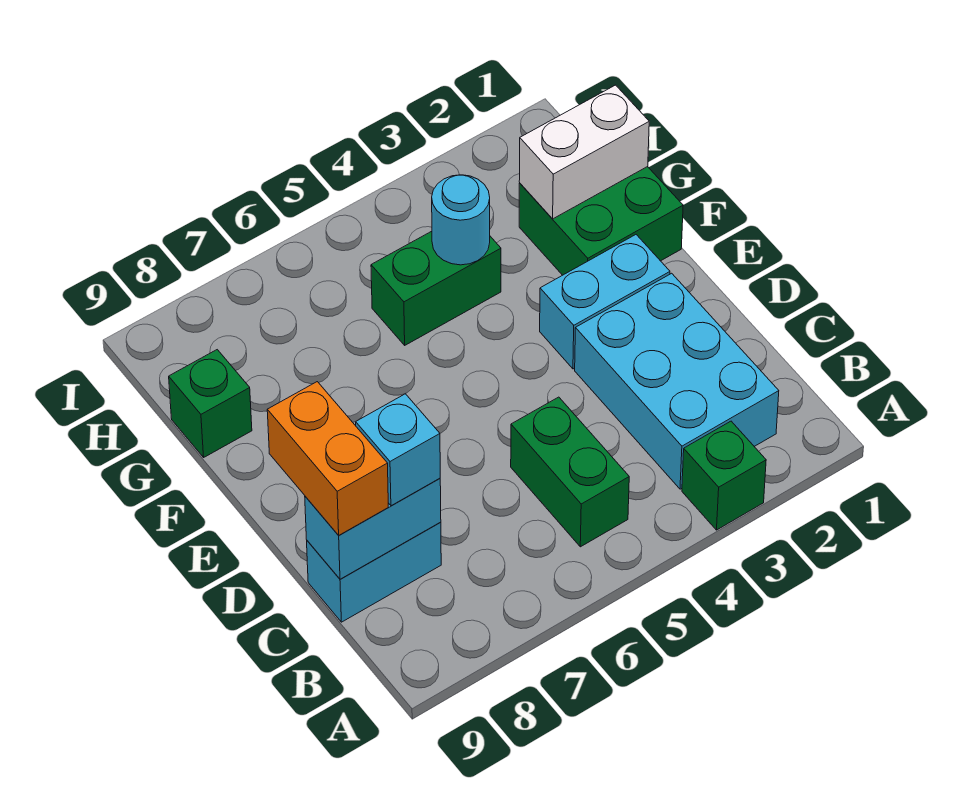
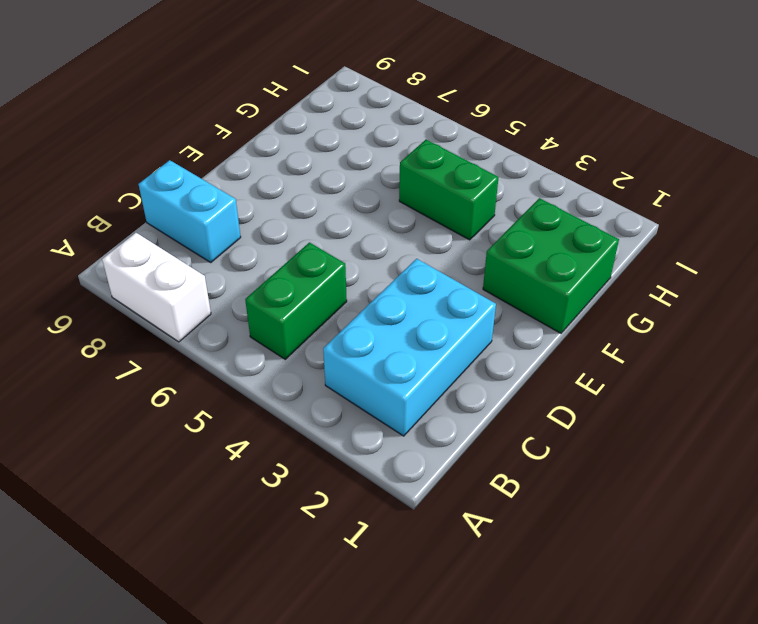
white brick A7:A8 level 1 -> white brick G1:G2 level 2
none -> green brick A3 level 1
none -> cyan brick E2:E3 level 1
none -> green brick G9 level 1

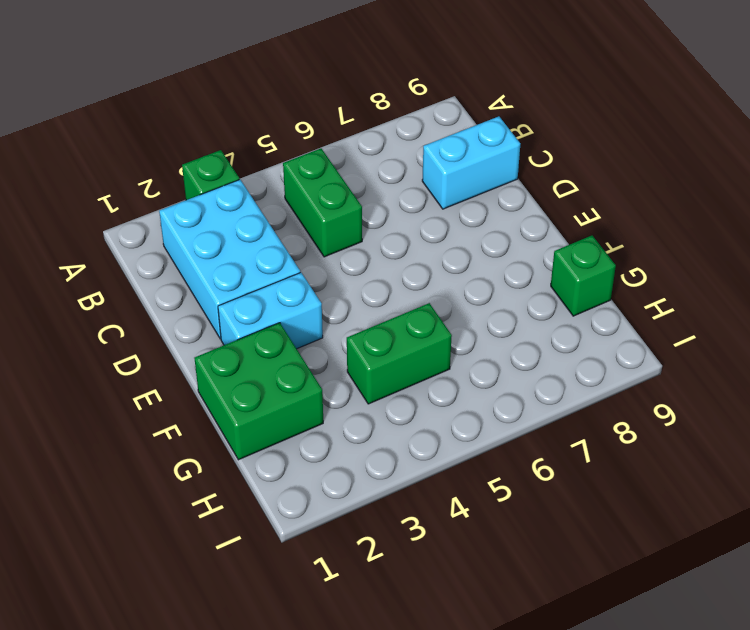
none -> cyan brick C8:C9 level 2
none -> white brick G1:G2 level 2
none -> cyan round brick G4 level 2

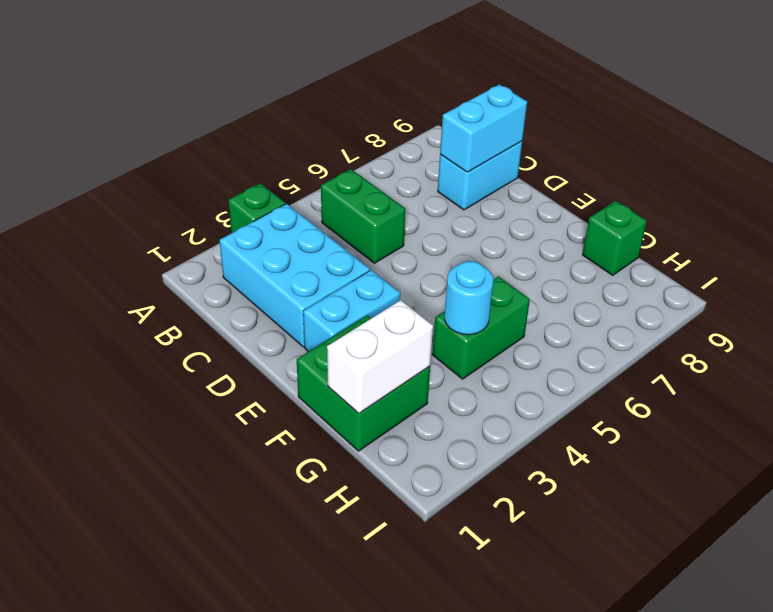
none -> cyan brick C8 level 3
none -> orange brick C9:D9 level 3

